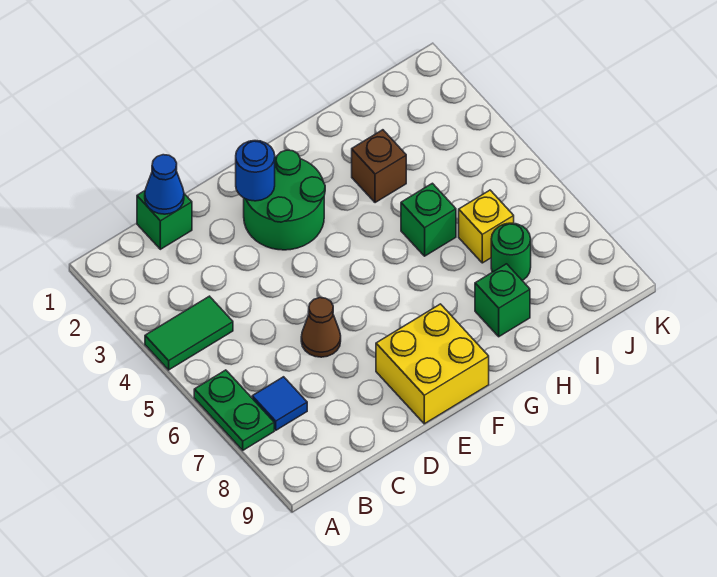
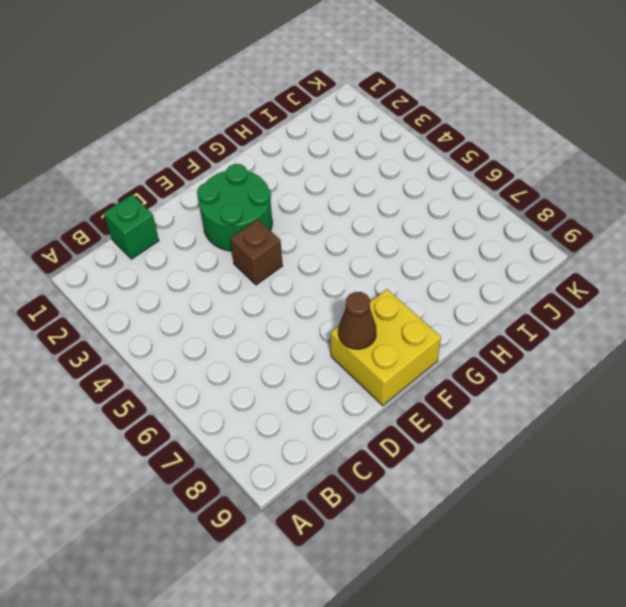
brown brick E4 level 1 -> brown brick H3 level 1
brown cone E8 level 2 -> brown cone D6 level 1
none -> green tile A4:B4 level 1
none -> green plate A6:A7 level 1
none -> blue tile B7 level 1

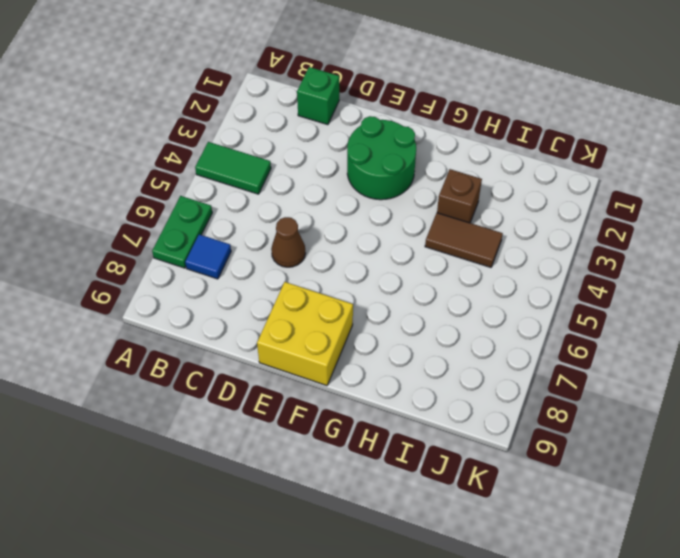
brown tile H4:I4 level 1 -> none
none -> green brick H5 level 1
none -> green brick H8 level 1
none -> yellow brick I6 level 1

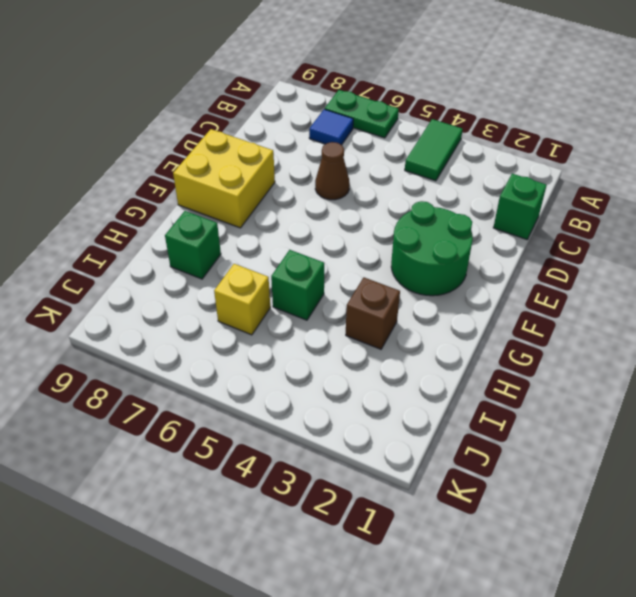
none -> green round brick I7 level 1
none -> blue cone C1 level 2
none -> blue round brick E2 level 2

